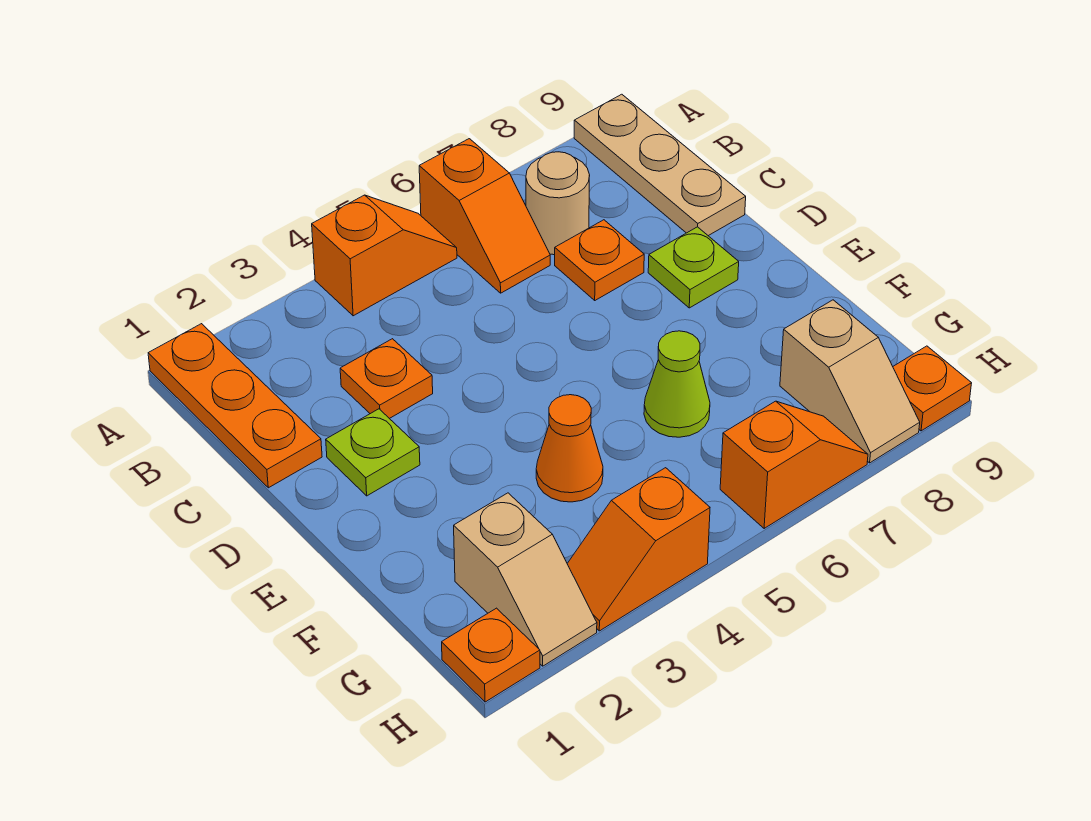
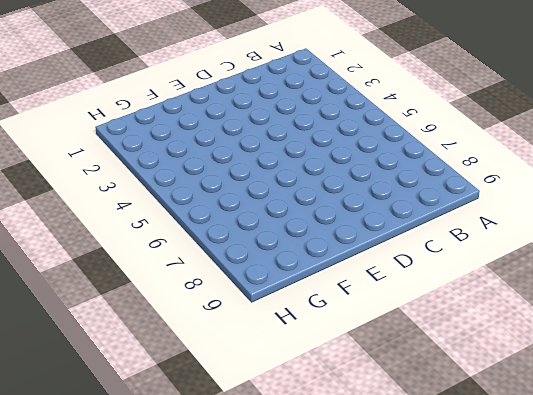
none -> orange plate A1:C1 level 1
none -> orange slope A4:A5 level 1 top 4
none -> orange slope A6:B6 level 1 top A

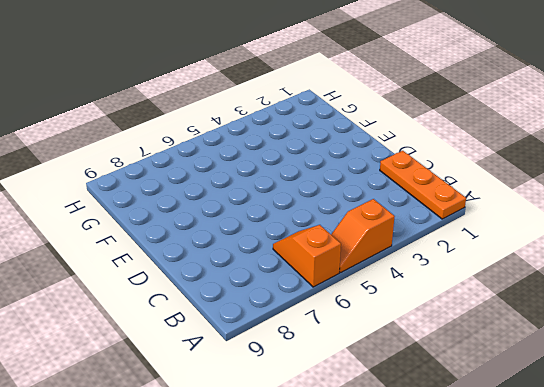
none -> tan plate A9:C9 level 1
none -> tan round brick B7 level 1
none -> orange plate C3 level 1

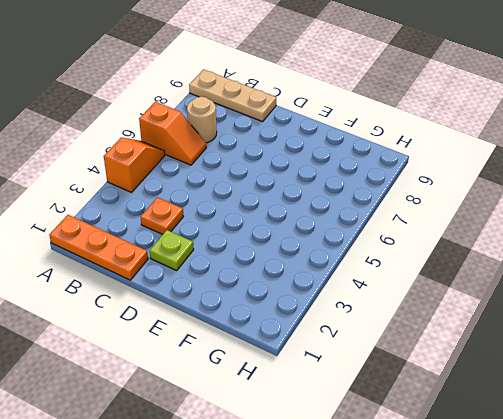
none -> orange plate C7 level 1
none -> lime plate D8 level 1
none -> orange cone F4 level 1

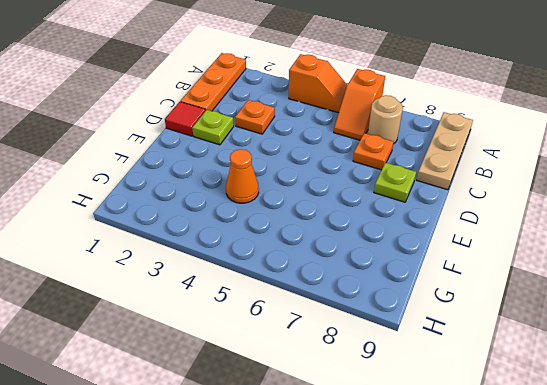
red tile D1 level 1 -> none
none -> lime cone F6 level 1
none -> tan slope G2:H2 level 1 top G
none -> tan slope G8:H8 level 1 top G

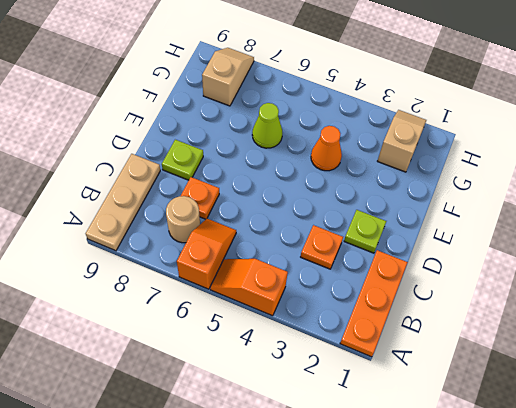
none -> orange plate H1 level 1
none -> orange slope H3:H4 level 1 top 4
none -> orange slope H6:H7 level 1 top 6

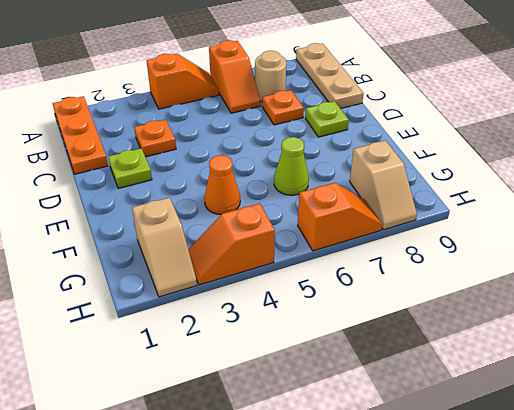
none -> orange plate H1 level 1
none -> orange plate H9 level 1

